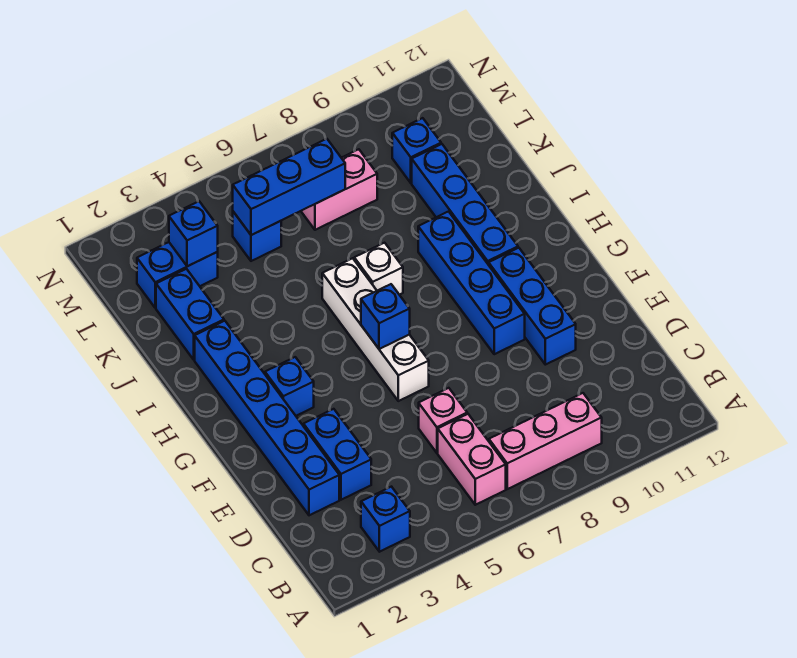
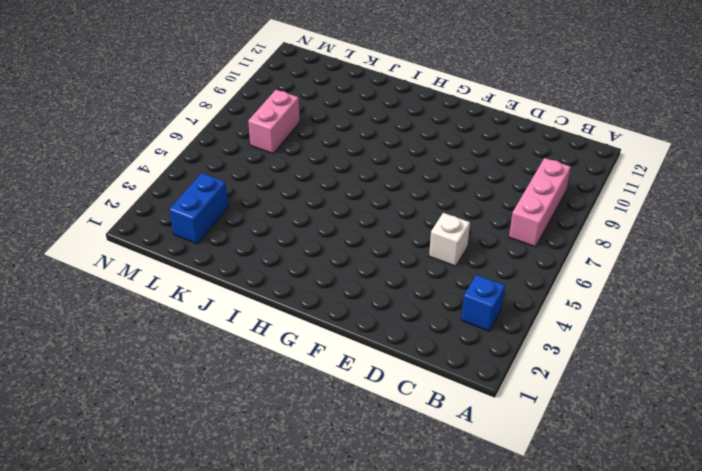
white brick D5 level 1 -> white brick I7 level 1
none -> pink brick B6:C6 level 1
none -> blue brick D2:I2 level 1
none -> blue brick D3:E3 level 1

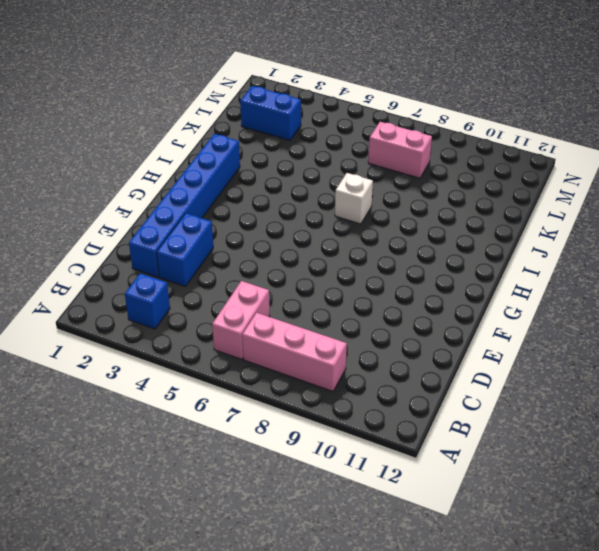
none -> pink brick D6 level 1
none -> blue brick E10:G10 level 1
none -> white brick F6:I6 level 1

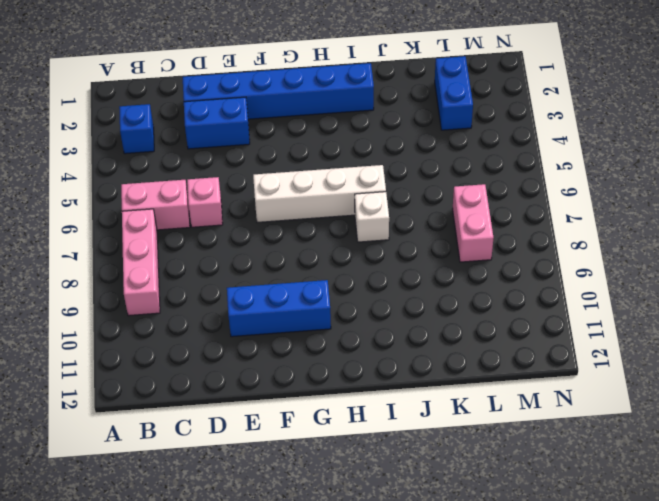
none -> blue brick F9:I9 level 1
none -> blue brick G3 level 1
none -> blue brick H10:K10 level 1

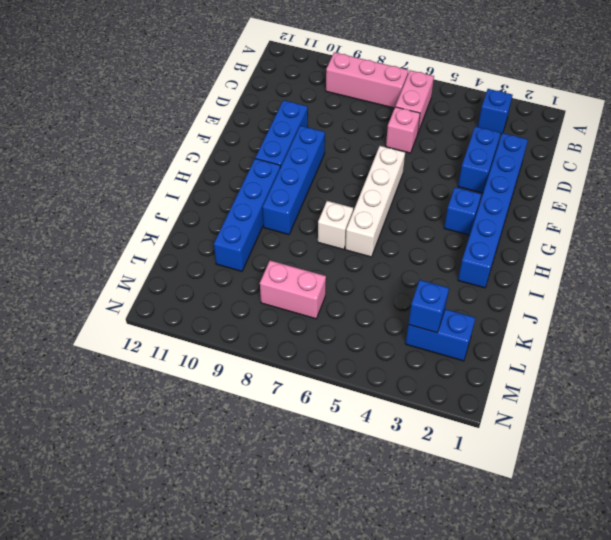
none -> blue brick J2:K2 level 1
none -> blue brick L5 level 1
none -> blue brick L10 level 1

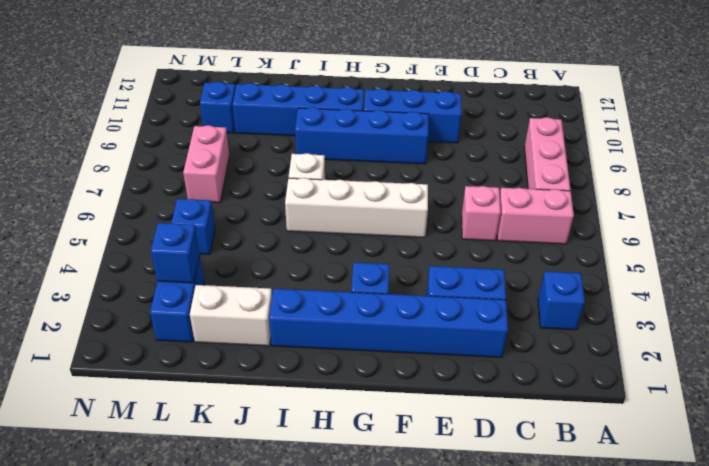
white brick J2:K2 level 1 -> blue brick J2:K2 level 1
none -> blue brick G6 level 2
none -> blue brick L5:L7 level 2

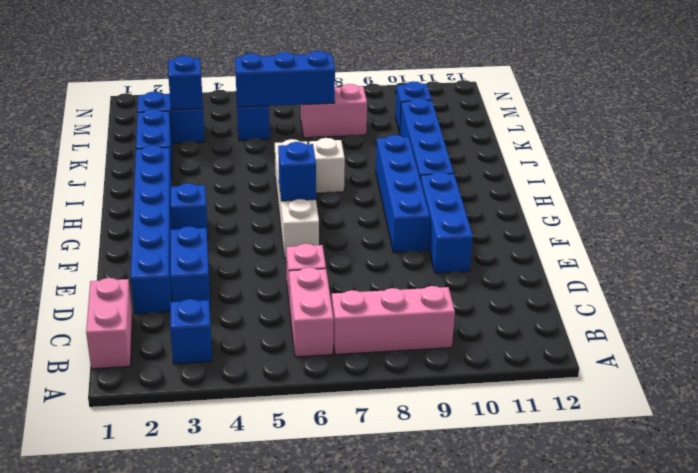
pink brick B1:C1 level 1 -> none

